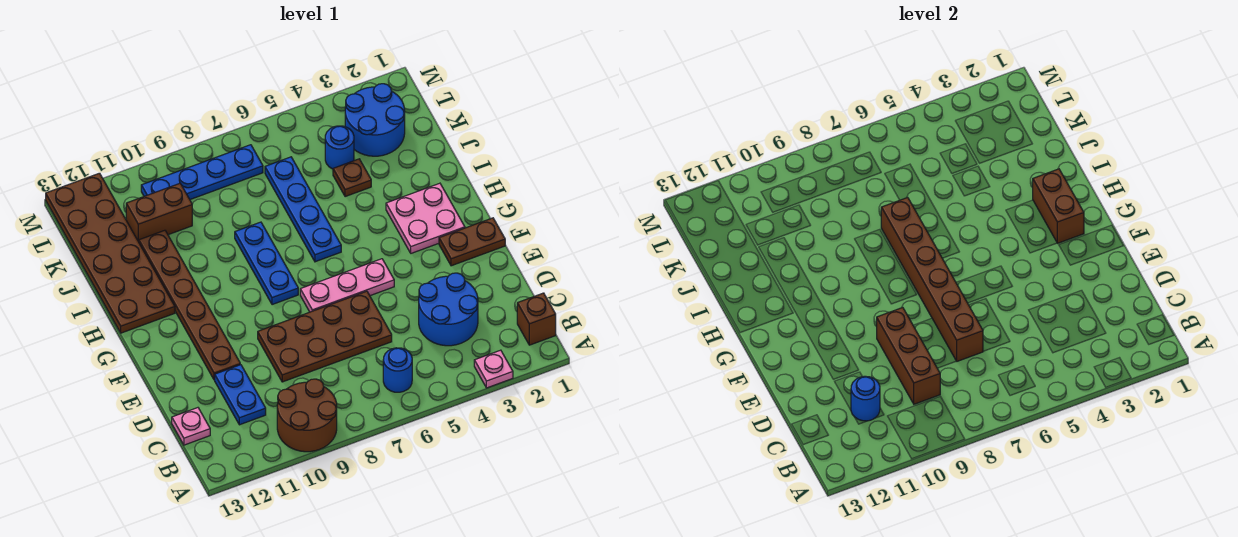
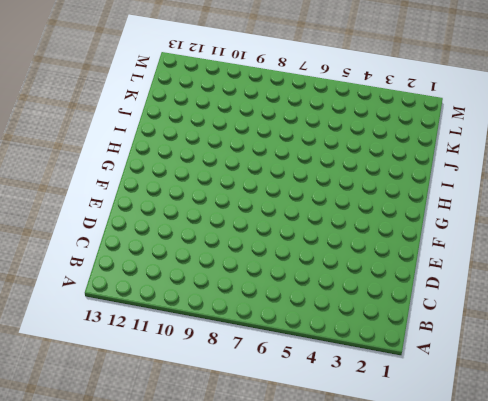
none -> pink plate A3 level 1
none -> brown round brick A9:B10 level 1
none -> brown brick B1 level 1

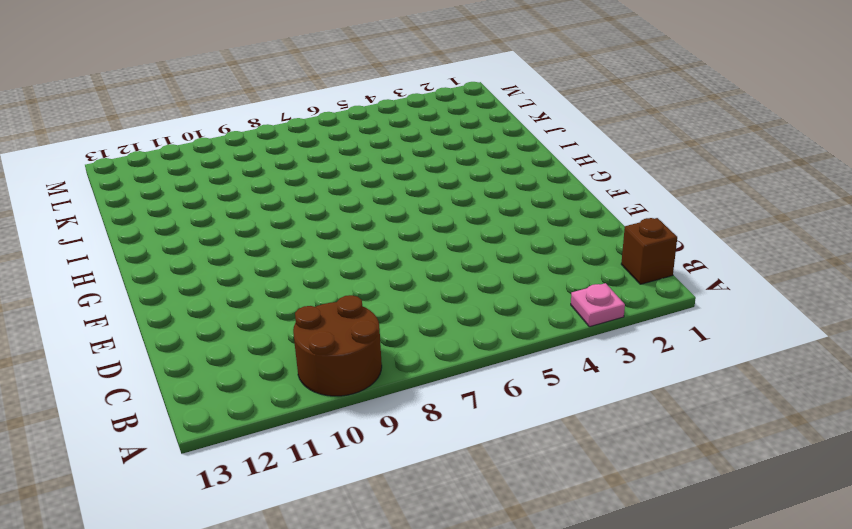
none -> blue round brick B6 level 1
none -> blue round brick C3:D4 level 1
none -> blue plate C11:D11 level 1

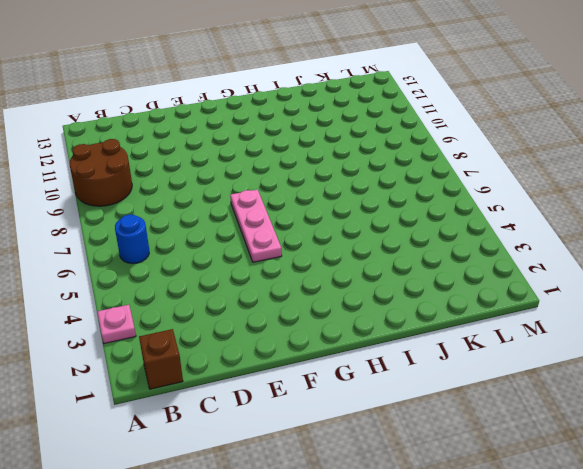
none -> blue round brick C3:D4 level 1
none -> blue plate C11:D11 level 1
none -> pink plate C13 level 1

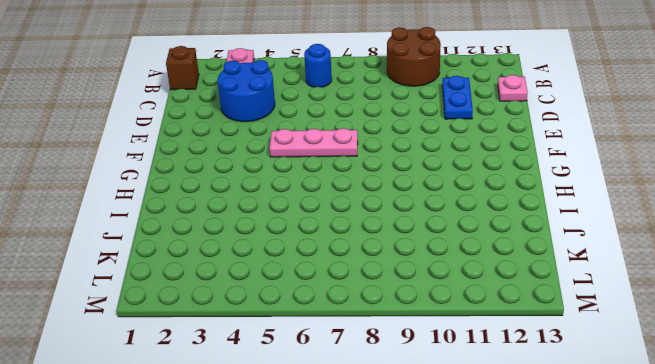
none -> brown plate D6:E9 level 1
none -> brown plate E11:J11 level 1
none -> brown plate F1:F2 level 1

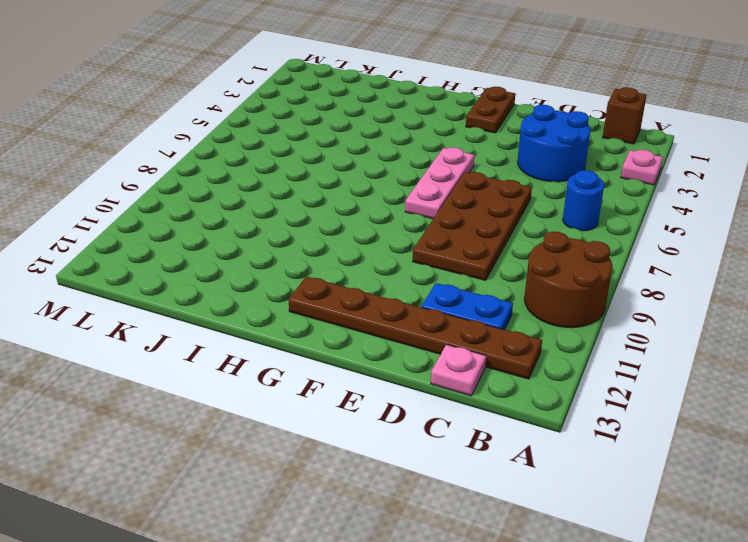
brown plate B12:G12 level 1 -> brown plate E11:J11 level 1
none -> pink plate G2:H3 level 1
none -> blue plate G8:I8 level 1
none -> blue plate H6:K6 level 1

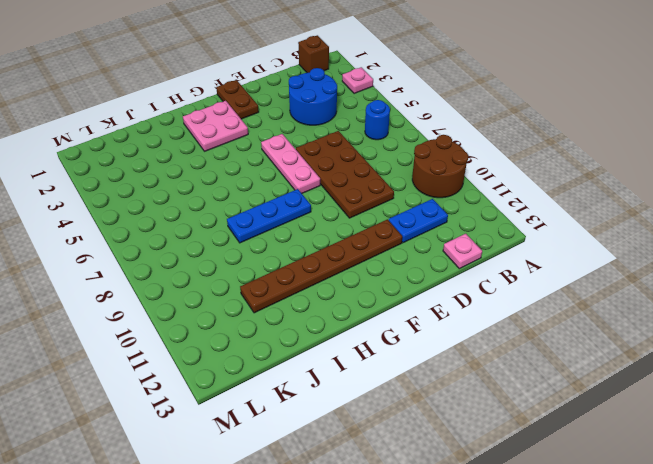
none -> blue plate H6:K6 level 1
none -> brown plate H12:M13 level 1
none -> brown plate J4 level 1

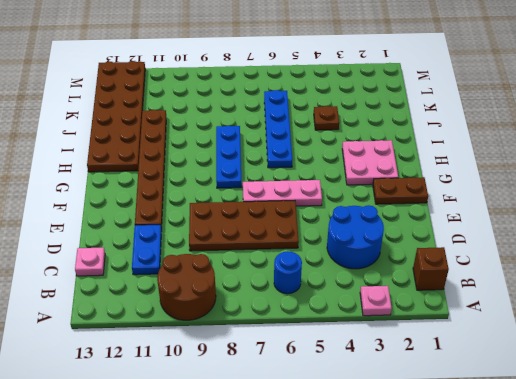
none -> blue round brick K2:L3 level 1
none -> blue round brick K4 level 1
none -> brown brick K10:K11 level 1

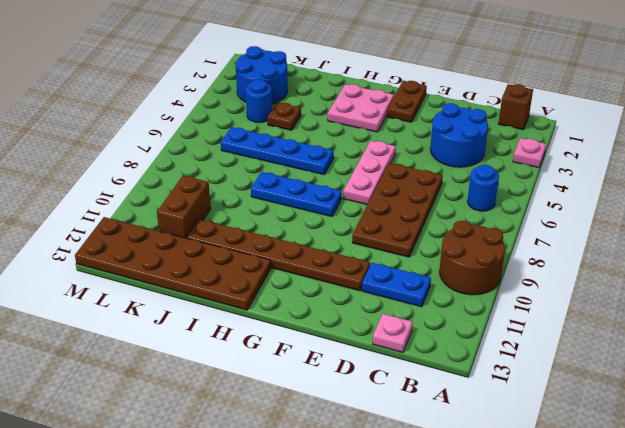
none -> blue plate L7:L10 level 1
none -> brown brick C9:E9 level 2
none -> blue round brick C11 level 2

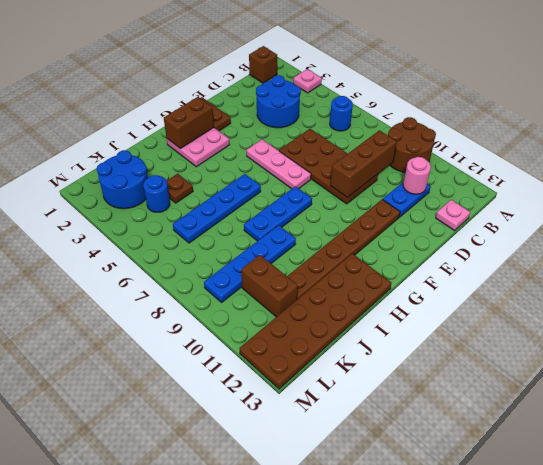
pink round brick C11 level 2 -> blue round brick C11 level 2
blue plate I9:L9 level 1 -> blue plate L7:L10 level 1
none -> brown brick D7:I7 level 2

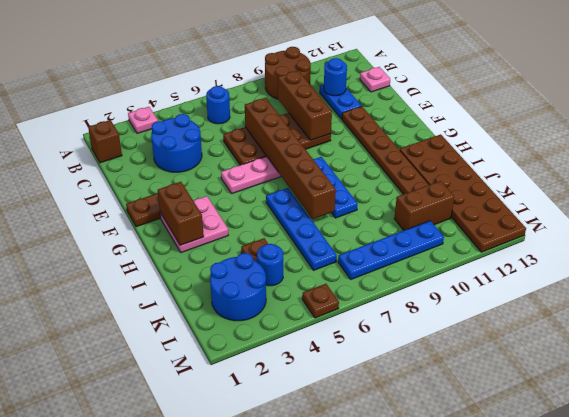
brown plate M5 level 1 -> none

